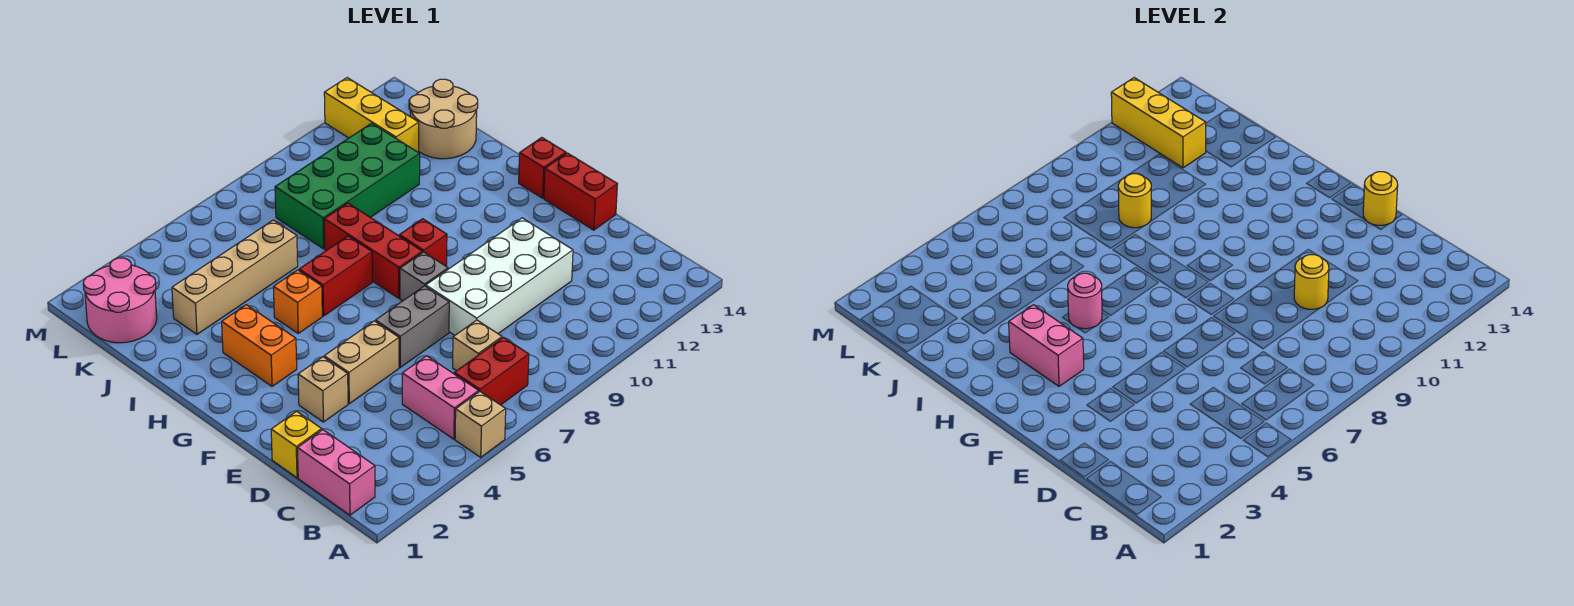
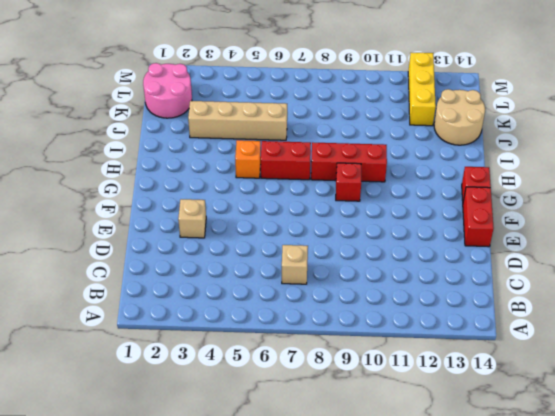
red brick H8:H10 level 1 -> red brick G8:I8 level 1
none -> tan brick A5 level 1
none -> pink brick B1:C1 level 1
none -> pink brick B5:C5 level 1

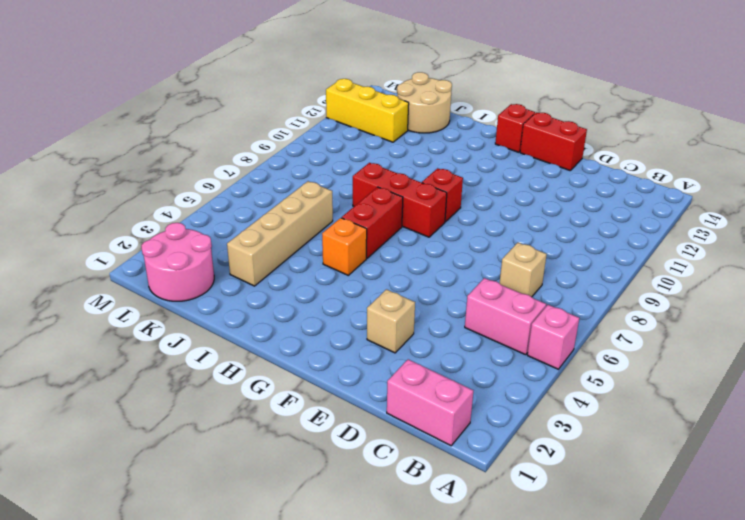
pink brick A5 level 1 -> tan brick A5 level 1
none -> red brick B6:B7 level 1
none -> yellow brick D1 level 1
none -> white brick D8:E11 level 1

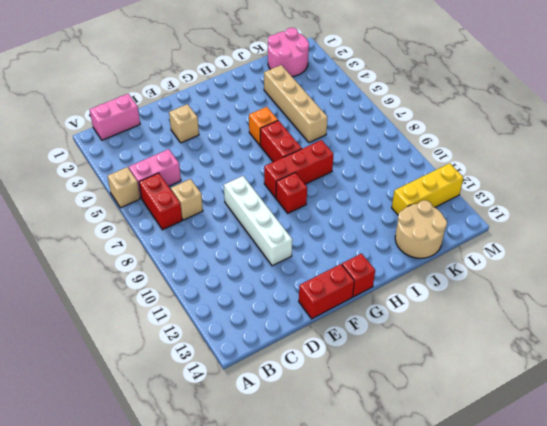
white brick E8:E11 level 1 -> white brick D8:E11 level 1
none -> yellow brick D1 level 1
none -> tan brick E4:E5 level 1
none -> grey brick E6:E7 level 1

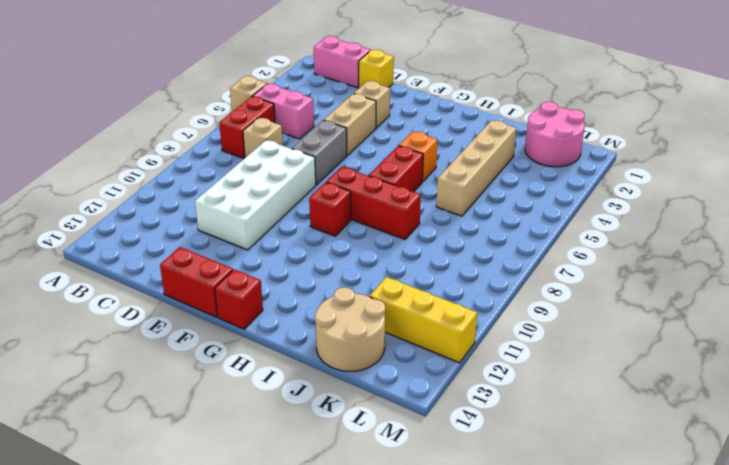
none -> grey brick F8 level 1
none -> orange brick G3:H3 level 1
none -> green brick J8:K11 level 1

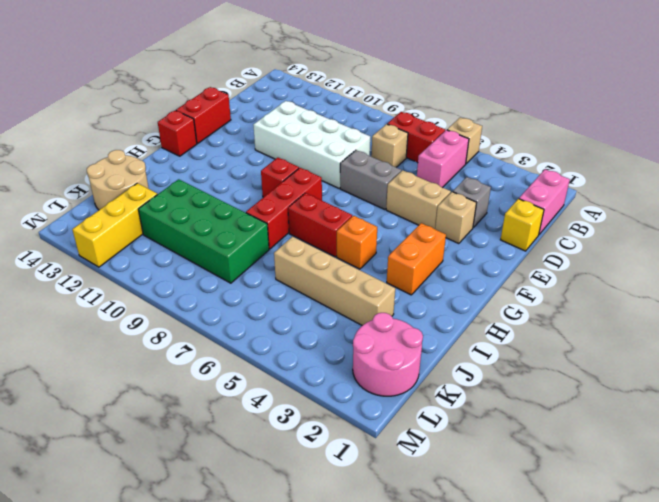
grey brick D3 level 1 -> grey brick F8 level 1
none -> yellow round brick D10 level 2
none -> yellow round brick E14 level 2
none -> pink brick G3:H3 level 2

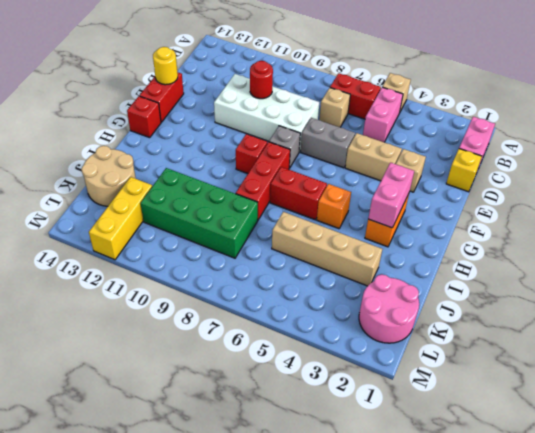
red round brick D10 level 2 -> yellow round brick D10 level 2
none -> pink round brick H5 level 2
none -> yellow round brick J9 level 2
none -> yellow brick K12:M12 level 2

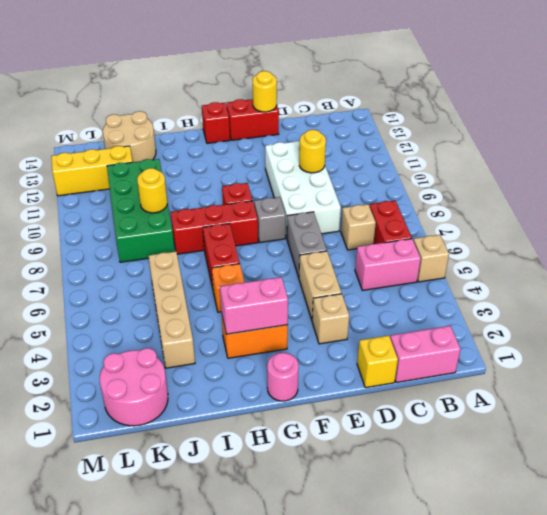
pink round brick G1 level 1 -> pink round brick H5 level 2
none -> yellow brick K12:M12 level 2

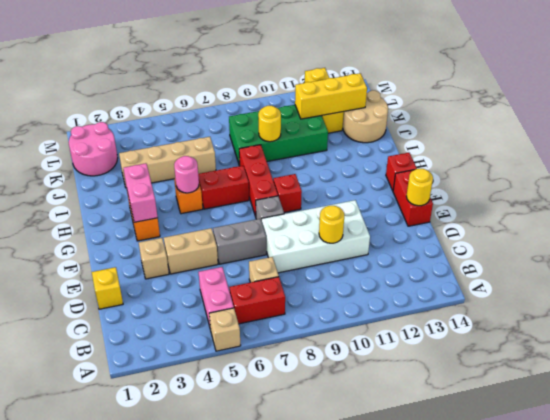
yellow brick K11:K13 level 2 -> yellow brick K12:M12 level 2
none -> pink brick B1:C1 level 1

